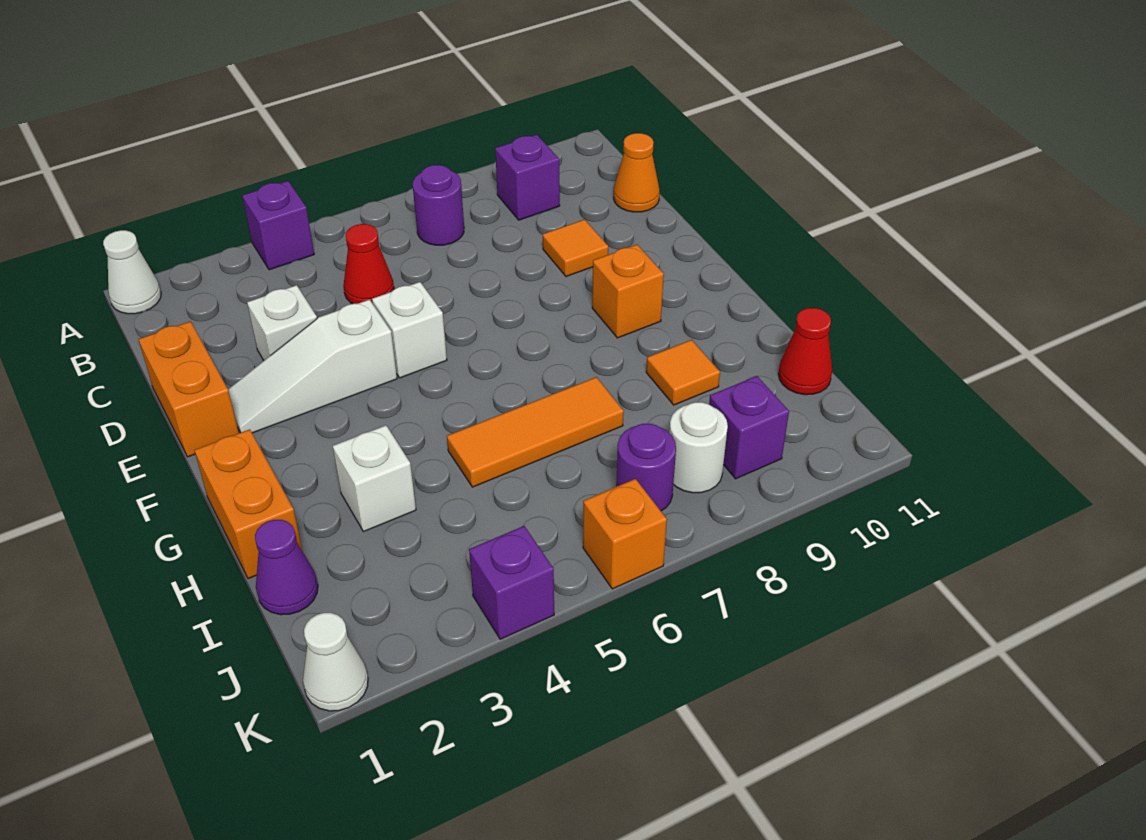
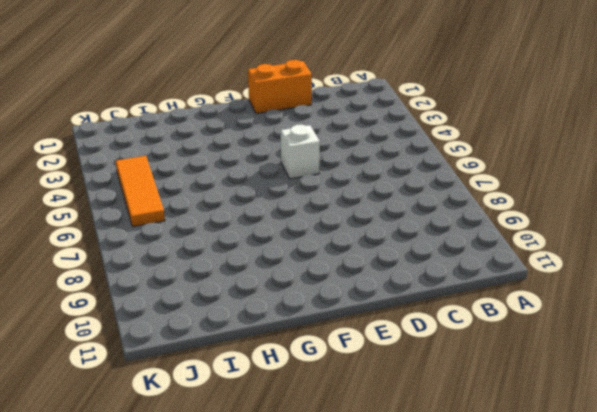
orange tile J4:J6 level 1 -> orange tile H5:H7 level 1
none -> white cone A1 level 1
none -> purple brick A4 level 1
none -> purple round brick B7 level 1

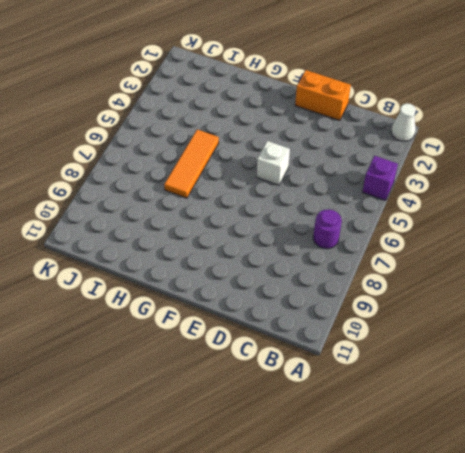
none -> purple brick B9 level 1
none -> red cone C5 level 1
none -> orange cone C11 level 1

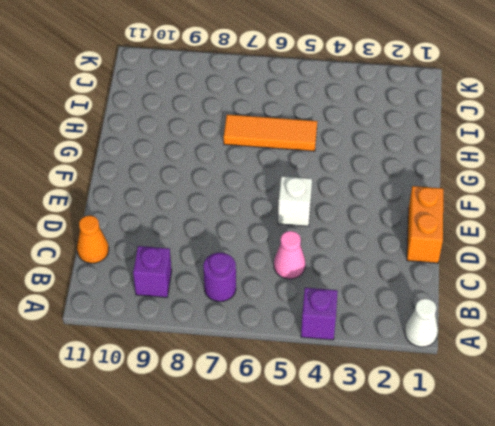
pink cone C5 level 1 -> red cone C5 level 1
none -> white brick D3 level 1
none -> orange tile D9 level 1
none -> white slope E2:E4 level 1 top 4

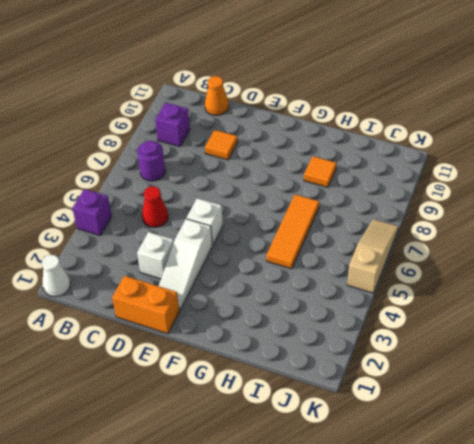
tan slope K5:K7 level 1 top 5 -> orange brick K6 level 1
none -> orange brick F9 level 1
none -> orange brick G1:H1 level 1
none -> white brick H3 level 1

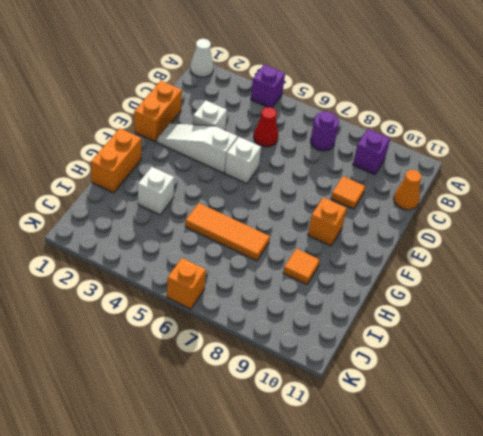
none -> purple cone I1 level 1
none -> red cone I11 level 1
none -> purple round brick J7 level 1

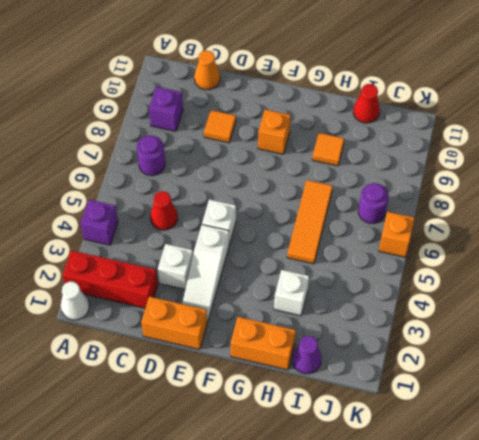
red brick A2:C2 level 1 -> none
none -> white round brick J8 level 1
none -> purple brick J9 level 1
none -> white cone K1 level 1

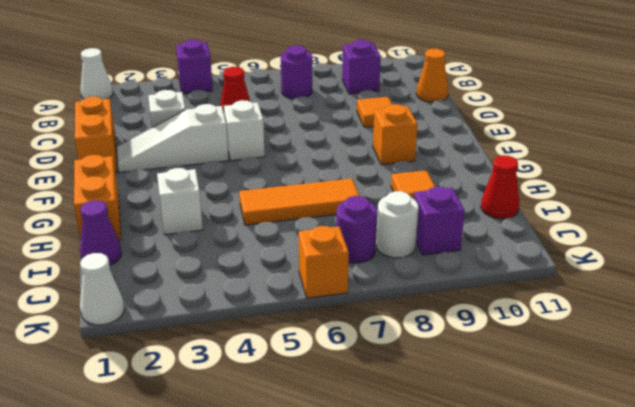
none -> purple brick K4 level 1

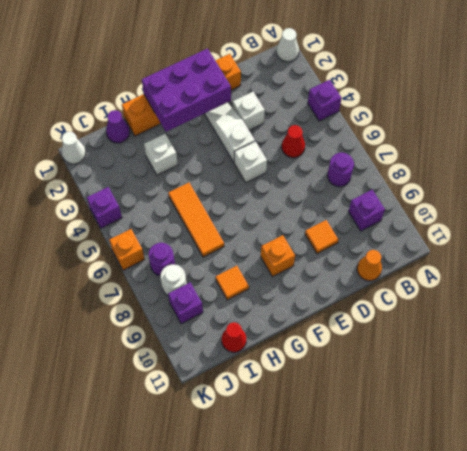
purple brick E1:G2 level 2 -> none

